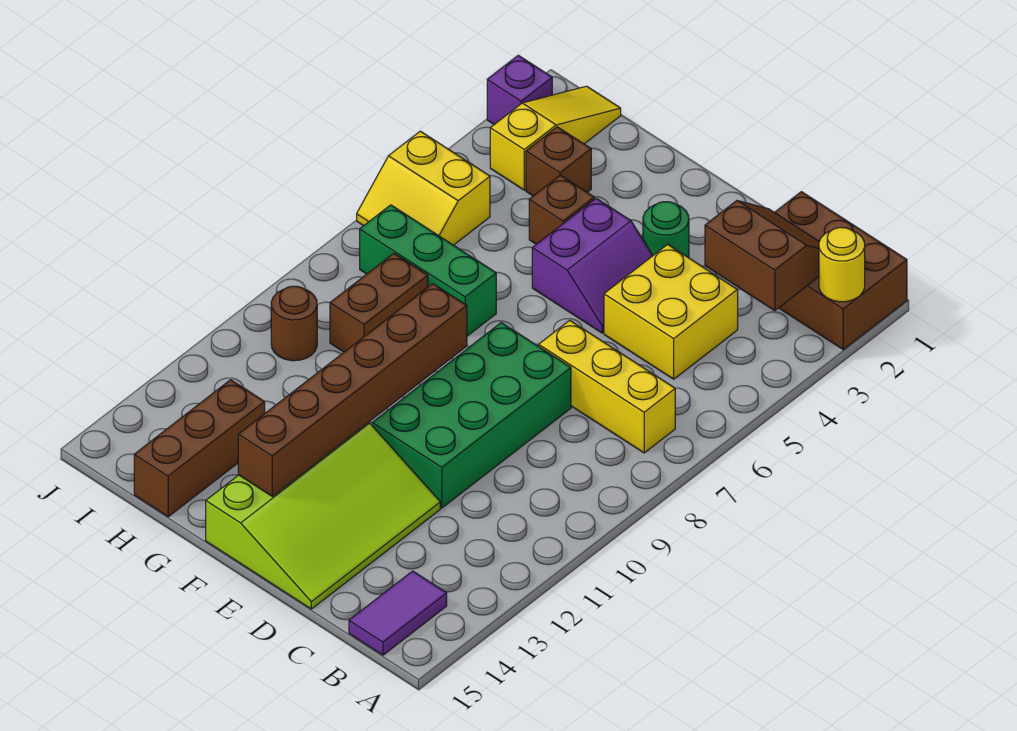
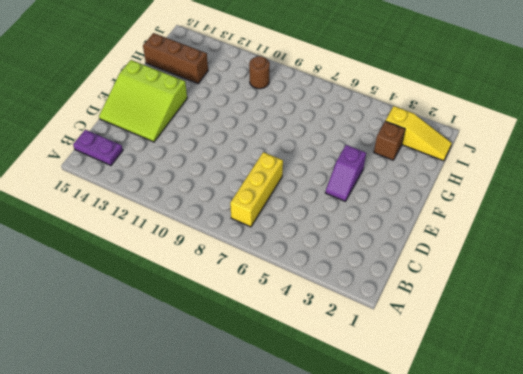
purple plate B14:B15 level 1 -> purple tile B14:B15 level 1
lime slope D13:F15 level 1 top F -> lime slope D12:F15 level 1 top F
purple slope E4:F4 level 1 top F -> purple slope E4:F5 level 1 top F
none -> brown brick A1:C2 level 1
none -> yellow brick C4:D5 level 1
none -> green brick D8:E11 level 1

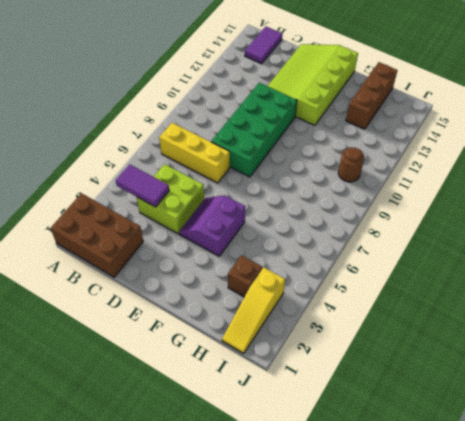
purple tile B4:C4 level 2 -> none
lime brick C4:D5 level 1 -> yellow brick C4:D5 level 1
none -> green round brick E3 level 1
none -> brown brick G4 level 1
none -> green brick G7:I7 level 1

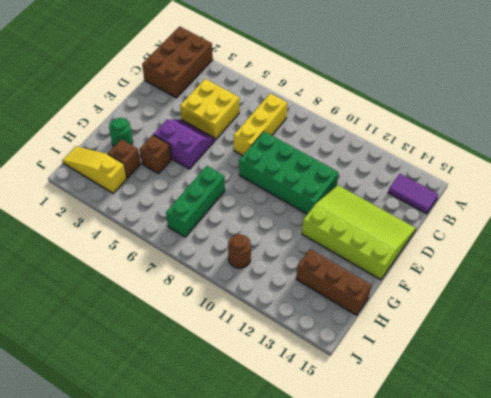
green round brick G2 level 1 -> green round brick E3 level 1
none -> brown brick H8:H9 level 1
none -> yellow slope I5:J6 level 1 top 5
none -> purple brick J2 level 1

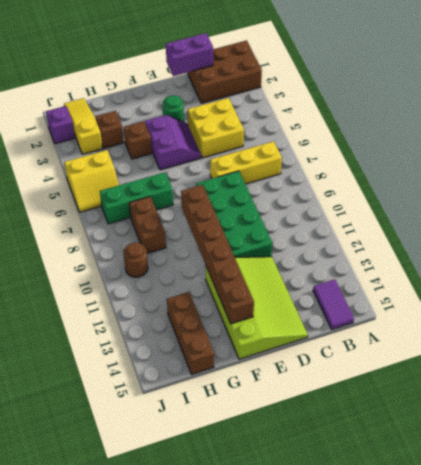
purple brick C1:D1 level 2 -> none
none -> yellow round brick A2 level 2
none -> brown slope B2:C3 level 2 top 3

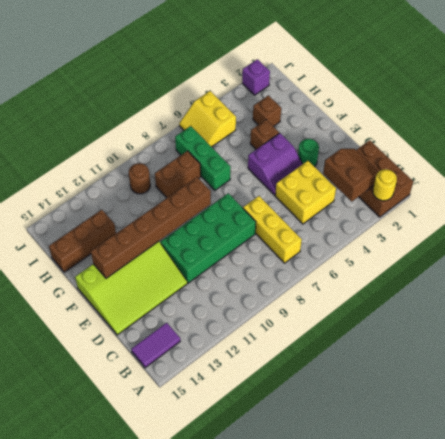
none -> yellow slope I1:I3 level 1 top 3

